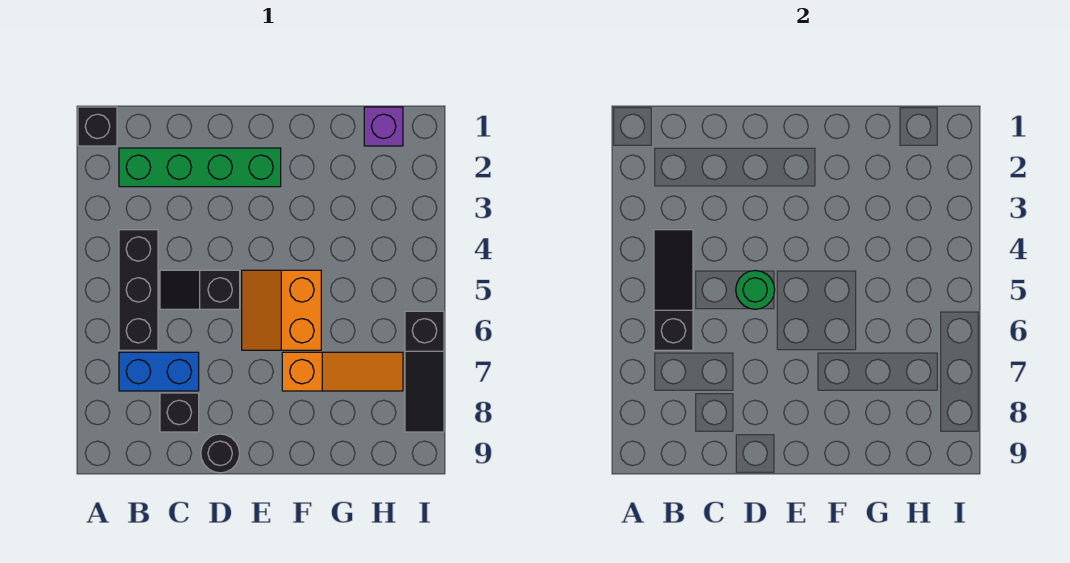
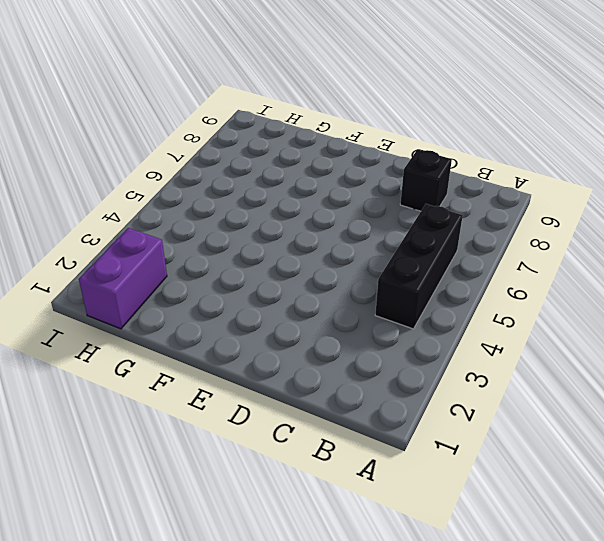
purple brick H1:H2 level 1 -> purple brick H1 level 1
none -> black brick A1 level 1
none -> green brick B2:E2 level 1
none -> blue brick B7:C7 level 1

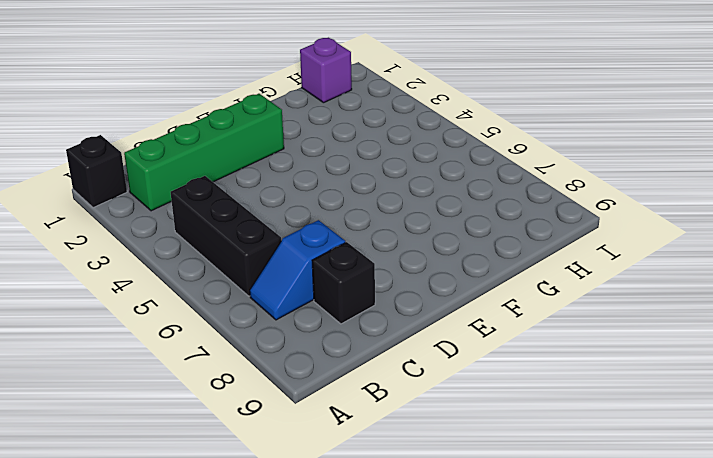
blue slope B7:C7 level 1 top C -> blue brick B7:C7 level 1
none -> black slope C5:D5 level 1 top D
none -> black round brick D9 level 1
none -> orange slope E5:F6 level 1 top F

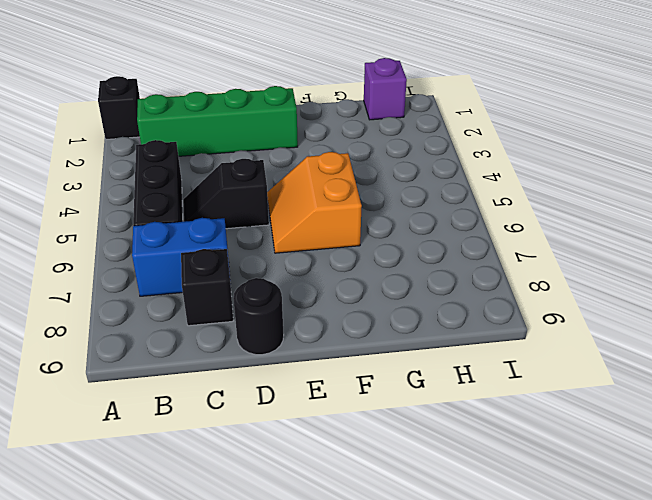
none -> orange slope F7:H7 level 1 top F
none -> black slope I6:I8 level 1 top 6
none -> black slope B4:B6 level 2 top 6

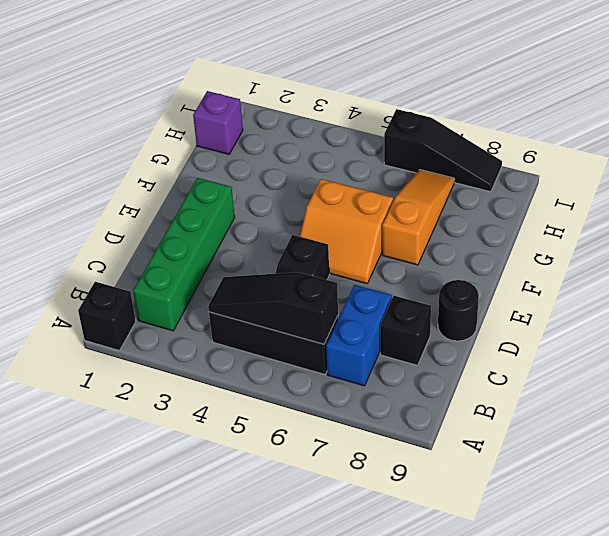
none -> green round brick D5 level 2

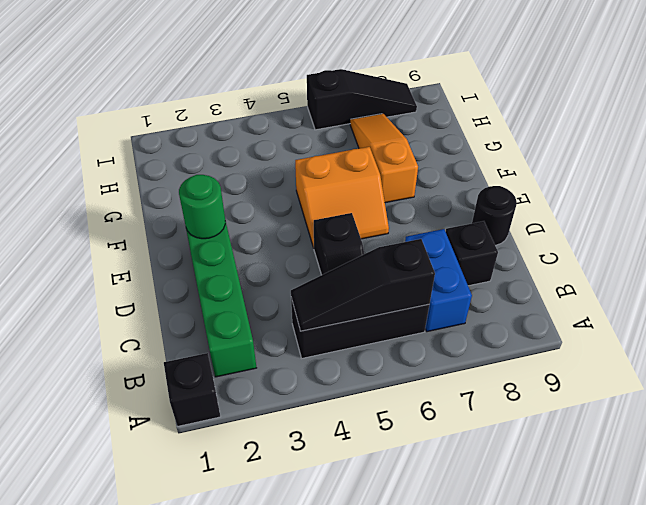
green round brick E2 level 2 -> green round brick D5 level 2
none -> purple brick H1 level 1

